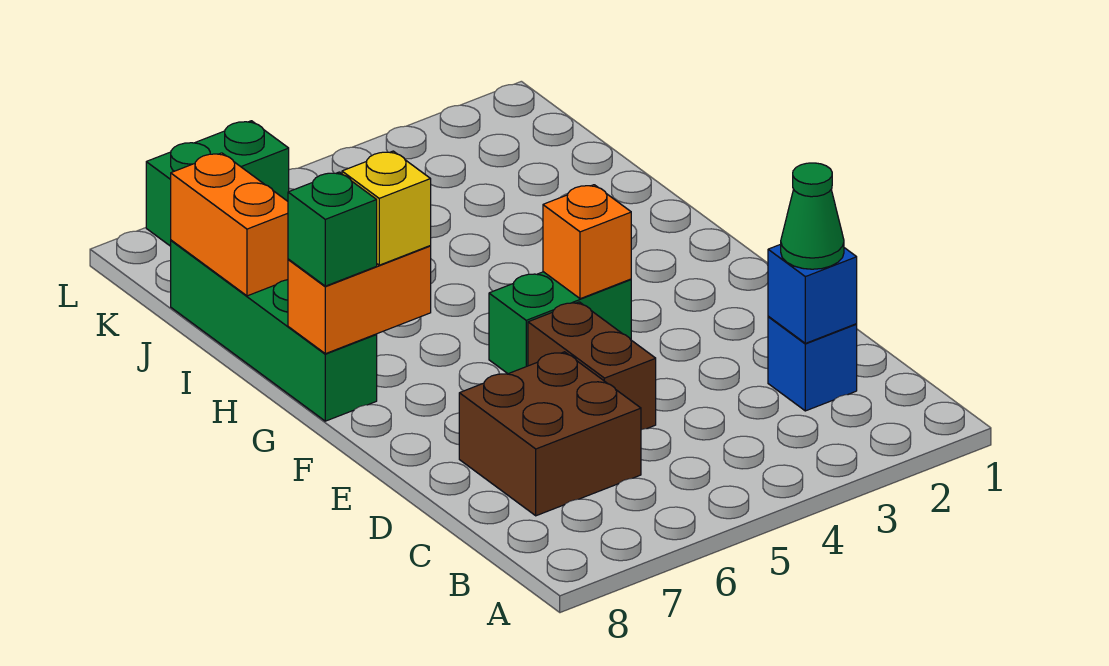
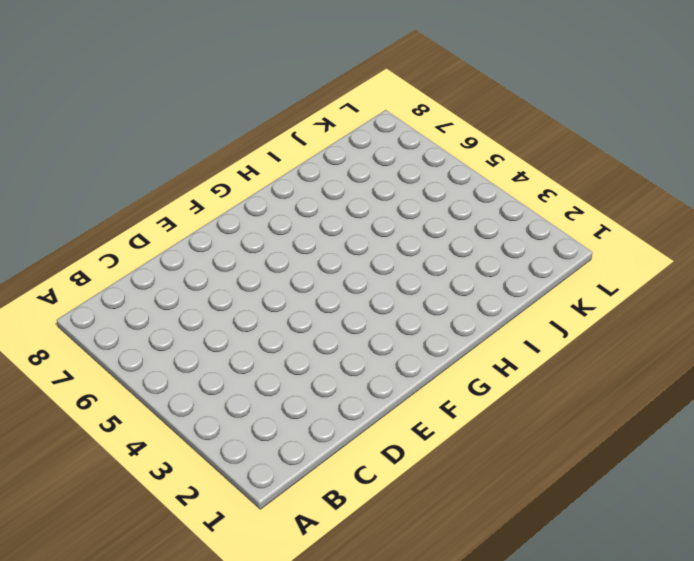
none -> blue brick C2 level 1
none -> brown brick C6:D7 level 1
none -> brown brick D5:E5 level 1

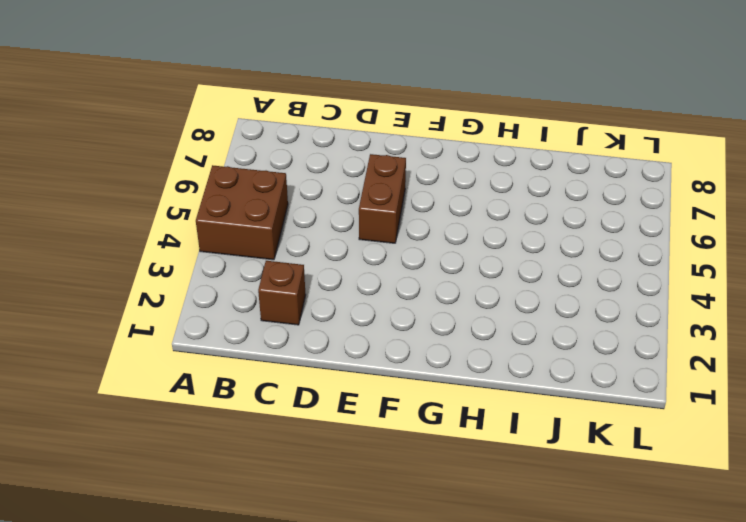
brown brick A4:B5 level 1 -> brown brick C6:D7 level 1
brown brick C2 level 1 -> blue brick C2 level 1
brown brick E5:E6 level 1 -> brown brick D5:E5 level 1
none -> green brick F4:F5 level 1
none -> green brick G8:J8 level 1
none -> green brick L6:L7 level 1

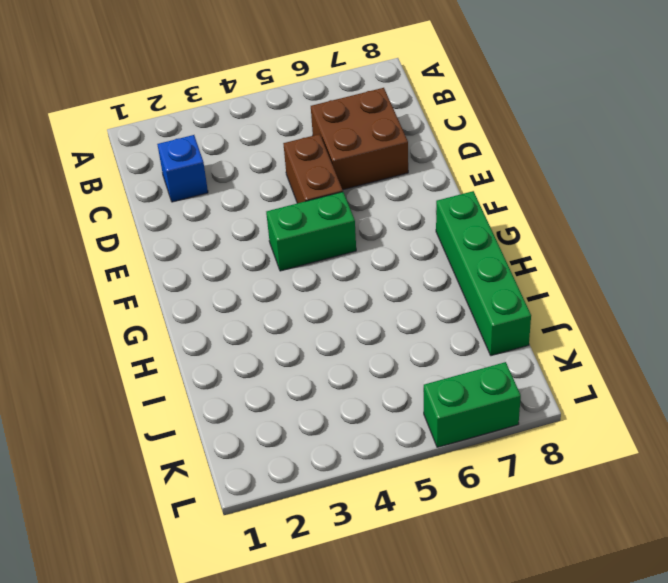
none -> blue brick C2 level 2
none -> orange brick F4 level 2
none -> orange brick G7:G8 level 2

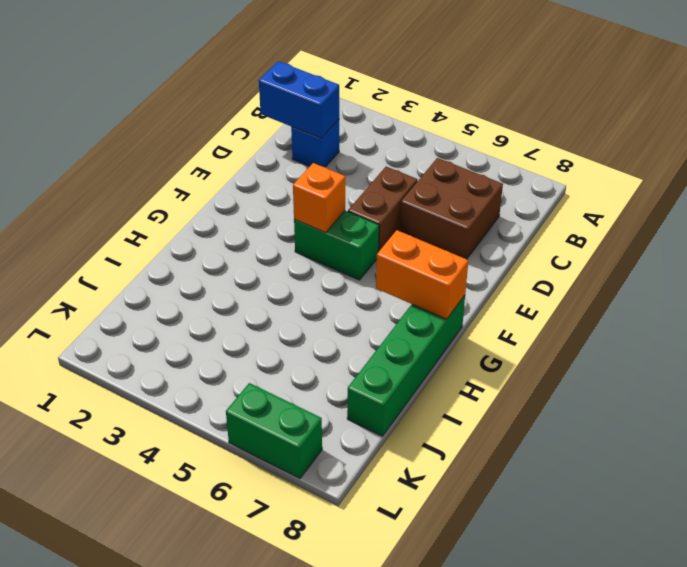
blue brick C1:C2 level 2 -> blue brick C2 level 2
none -> orange brick I8:J8 level 2
none -> green cone C2 level 3
none -> yellow brick G7 level 3

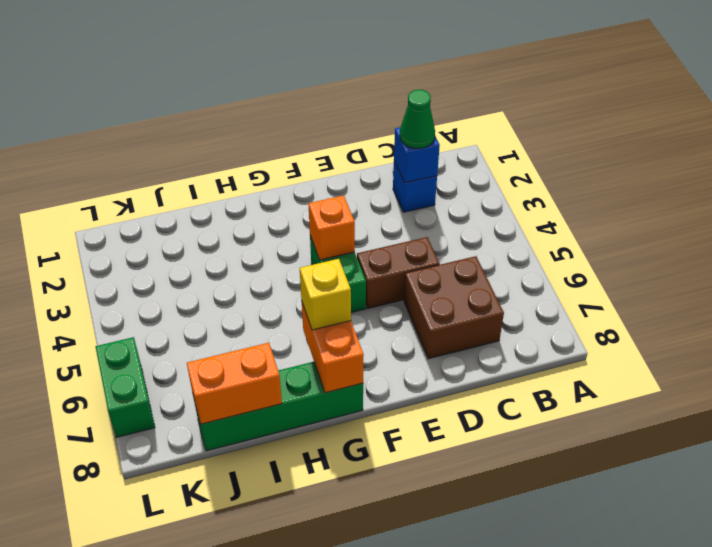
none -> green brick G8 level 3

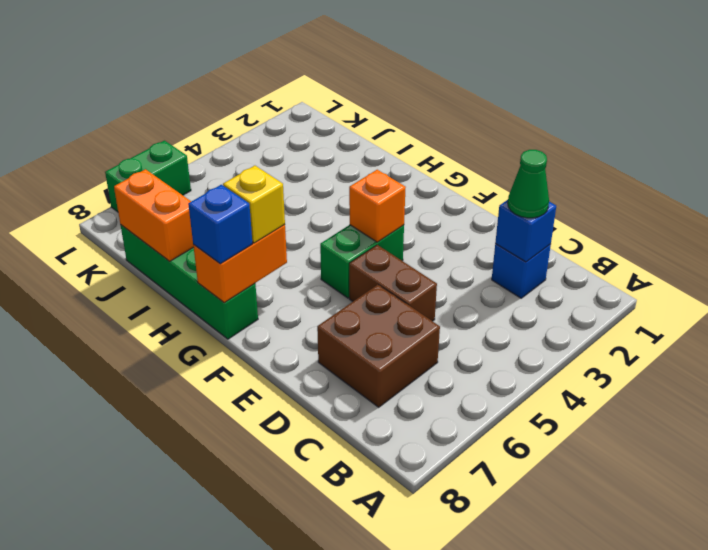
blue brick G8 level 3 -> green brick G8 level 3

